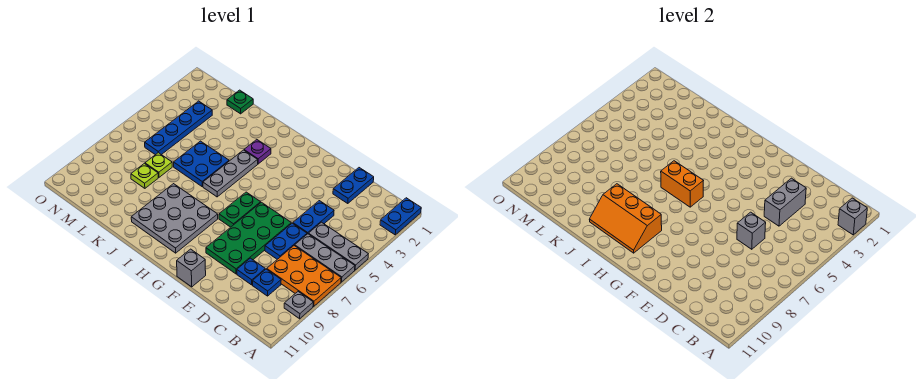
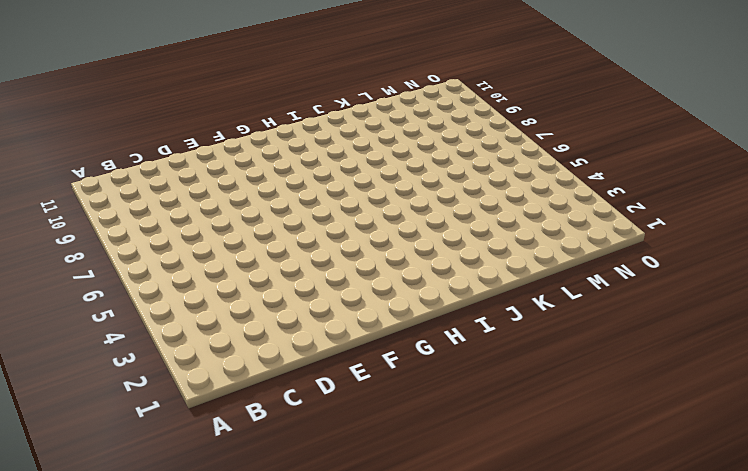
none -> blue plate A1:A2 level 1
none -> grey plate A5:C5 level 1
none -> grey plate A6:C6 level 1

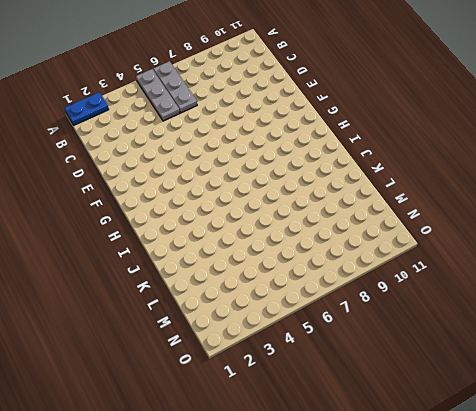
none -> orange plate A7:C8 level 1
none -> grey plate A9 level 1
none -> blue plate C9 level 1

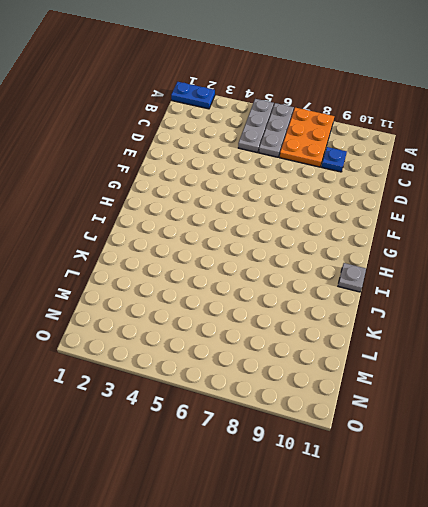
grey plate I11 level 1 -> grey plate A9 level 1
none -> blue plate D1:D2 level 1
none -> blue plate D4:D5 level 1
none -> blue plate D6:D7 level 1

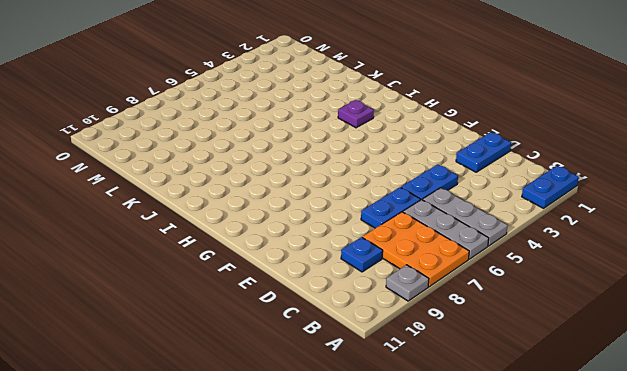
none -> blue plate D9 level 1
none -> green plate E6:F9 level 1
none -> grey brick F11 level 1

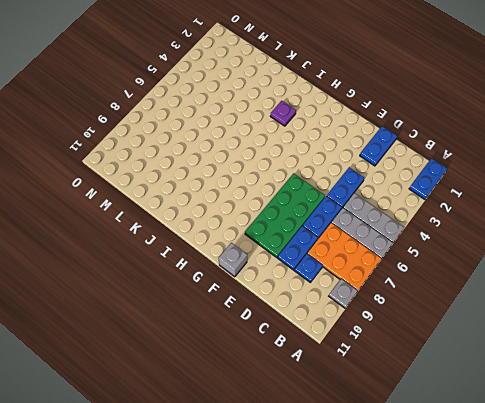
blue plate D8:D9 level 1 -> blue plate D9 level 1
none -> green plate G6:G7 level 1
none -> grey plate H8:J10 level 1
none -> grey plate I4:I6 level 1

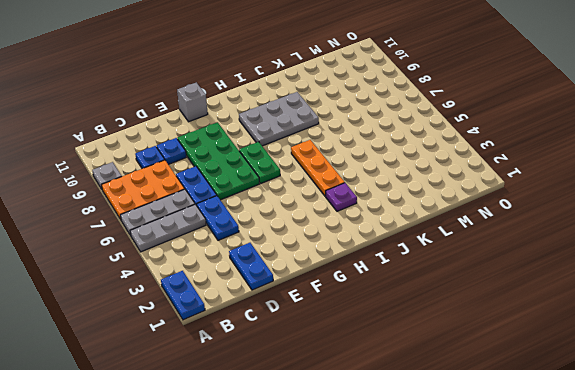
grey plate H8:J9 level 1 -> grey plate H8:J10 level 1
orange plate I4:I6 level 1 -> grey plate I4:I6 level 1
none -> blue plate J5:K6 level 1
none -> green plate L1 level 1
none -> lime plate L7 level 1

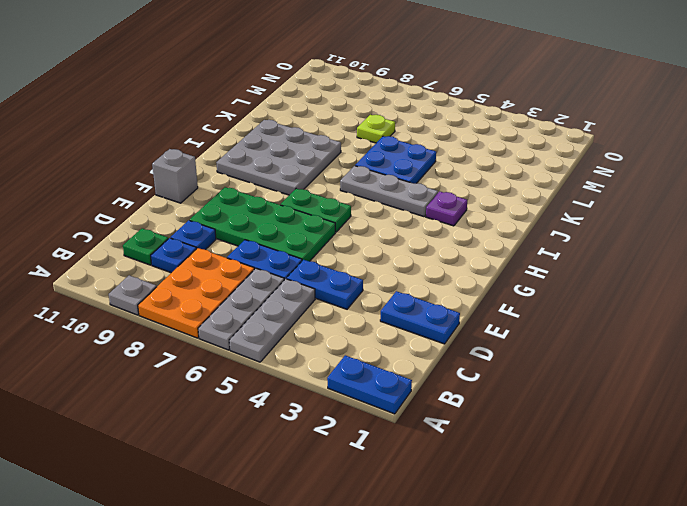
green plate C10 level 1 -> green plate L1 level 1
none -> lime plate L8 level 1
none -> blue plate M3:M6 level 1
none -> grey brick A2 level 2

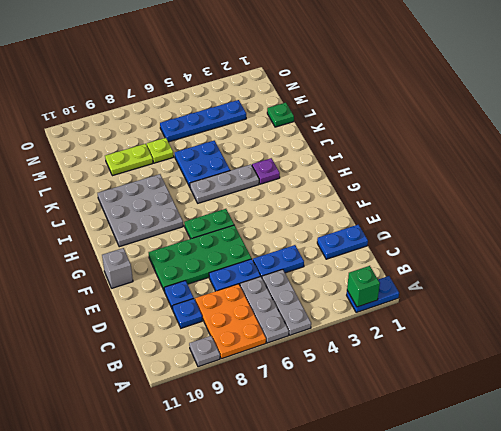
green brick A2 level 2 -> grey brick A2 level 2
lime plate L8:L9 level 1 -> lime plate L8 level 1
none -> grey brick D3:D4 level 2
none -> grey brick D6 level 2
none -> orange brick H6:I6 level 2

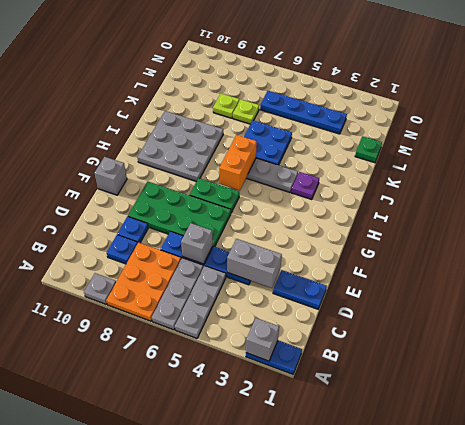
none -> orange slope H9:J10 level 2 top 9

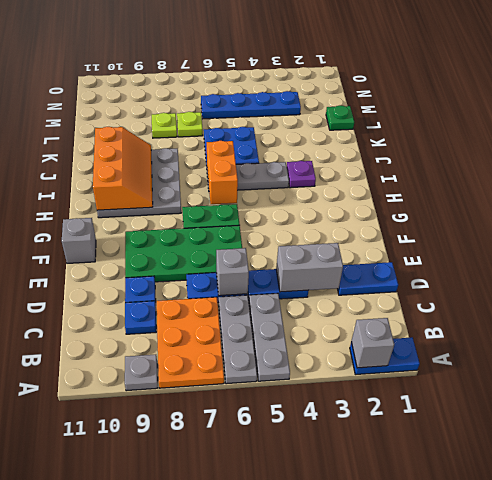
orange slope H9:J10 level 2 top 10 -> orange slope H9:J10 level 2 top 9

